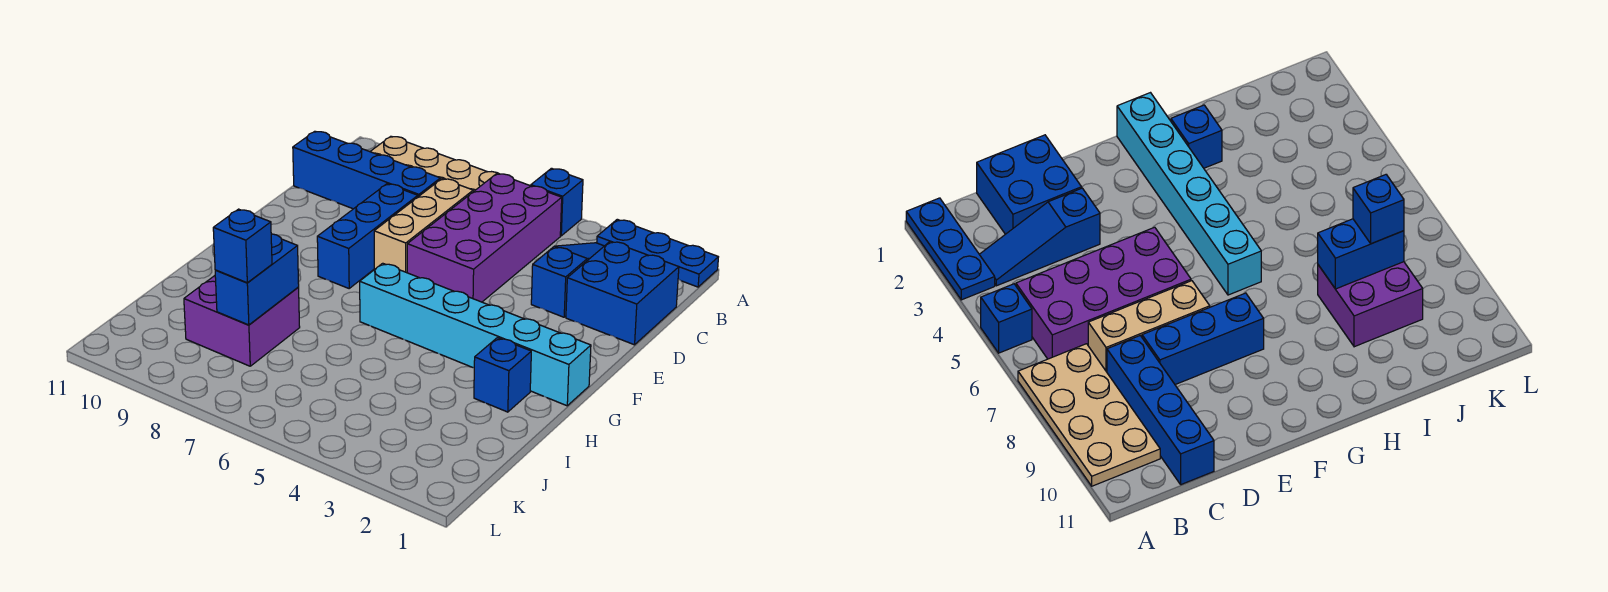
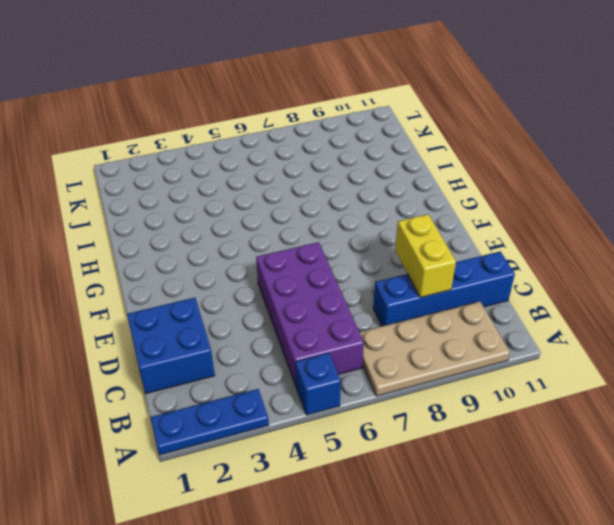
yellow brick C9:D9 level 2 -> none
none -> blue slope B3:D3 level 1 top D
none -> tan brick C7:E7 level 1
none -> blue brick D8:F8 level 1

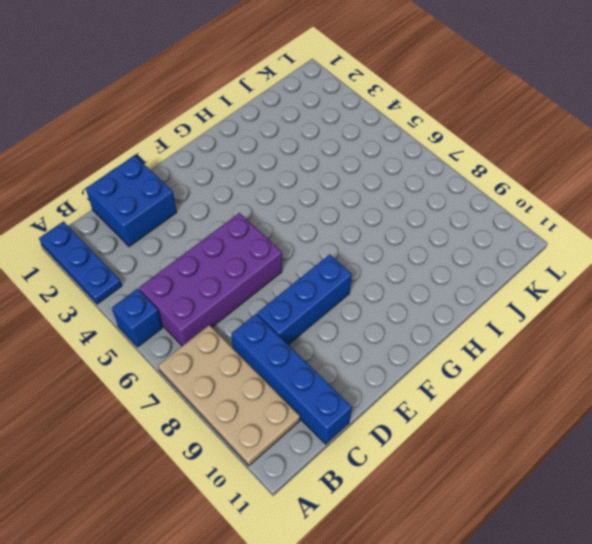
none -> blue slope B3:D3 level 1 top D
none -> tan brick C7:E7 level 1
none -> cyan brick G1:G6 level 1

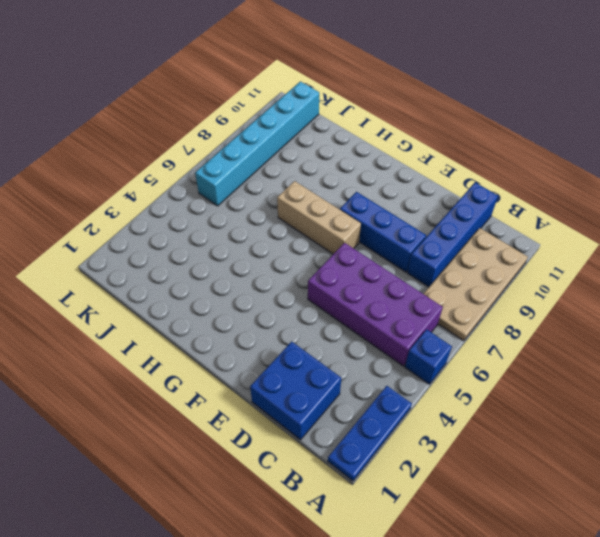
tan brick F7:H7 level 1 -> tan brick C7:E7 level 1
cyan brick K6:K11 level 1 -> cyan brick G1:G6 level 1
none -> blue slope B3:D3 level 1 top D
none -> blue brick H2 level 1
none -> purple brick I8:J9 level 1

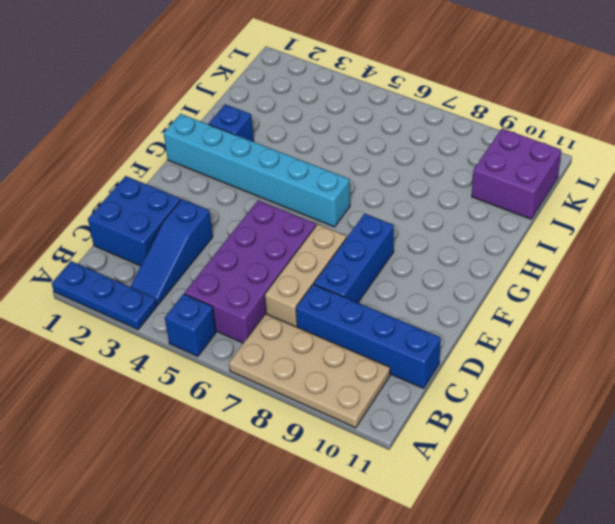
purple brick J10:K11 level 1 -> purple brick I8:J9 level 1
none -> blue brick I8:J8 level 2
none -> blue brick J8 level 3

